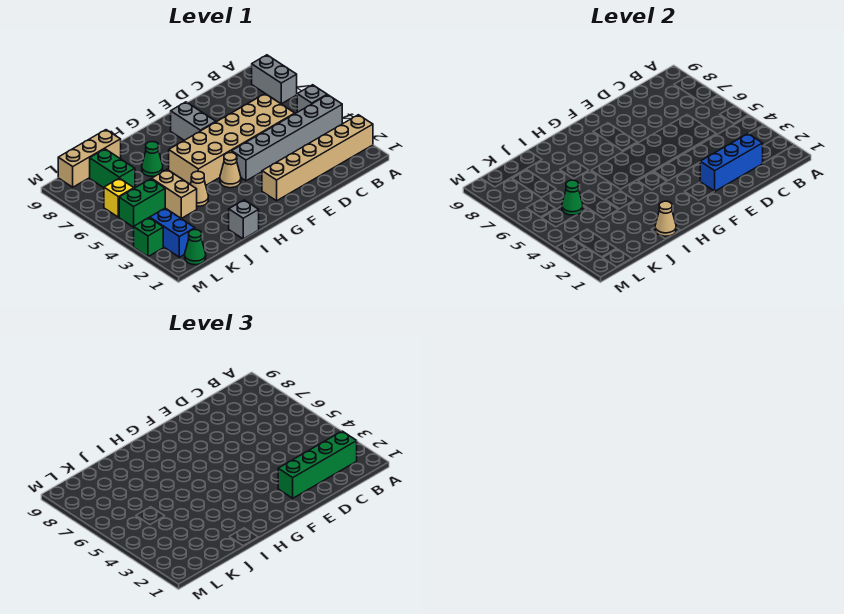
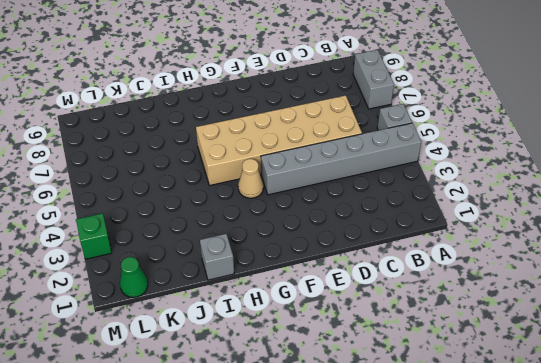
none -> tan brick A2:F2 level 1
none -> grey brick F7:F8 level 1
none -> tan cone I4 level 1

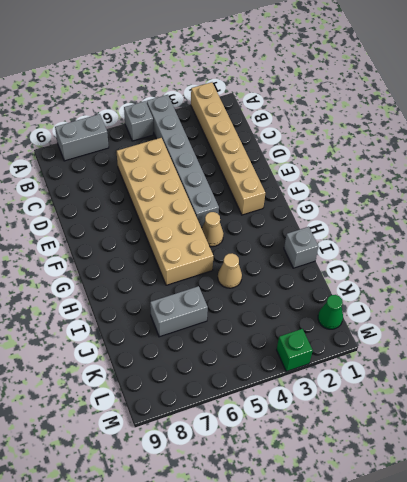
grey brick J6:J7 level 1 -> grey brick F7:F8 level 1
none -> green cone I7 level 1
none -> tan brick J4:J5 level 1
none -> tan brick J9:L9 level 1

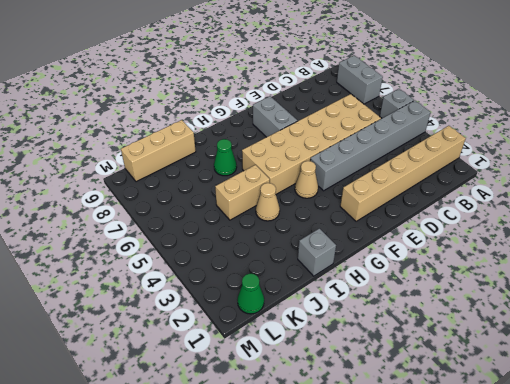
tan brick I5:J5 level 1 -> tan brick J4:J5 level 1
none -> green brick K5:L5 level 1
none -> green brick K7:K8 level 1
none -> blue brick L2:L3 level 1

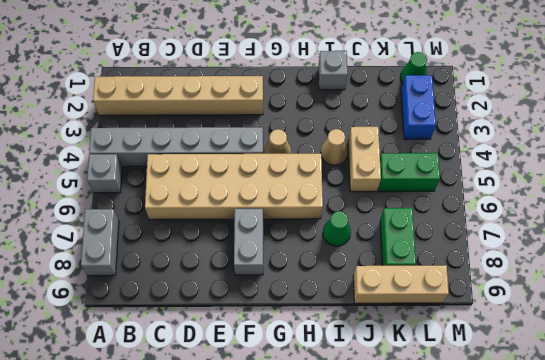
none -> yellow brick L6 level 1
none -> green brick M3 level 1
none -> blue brick C2:E2 level 2

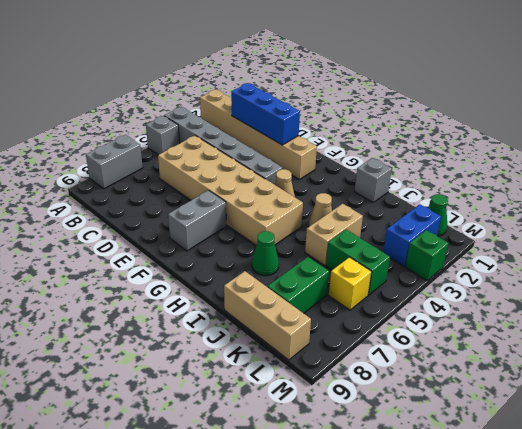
none -> tan cone I1 level 2
none -> green cone K5 level 2
none -> green brick B2:E2 level 3

